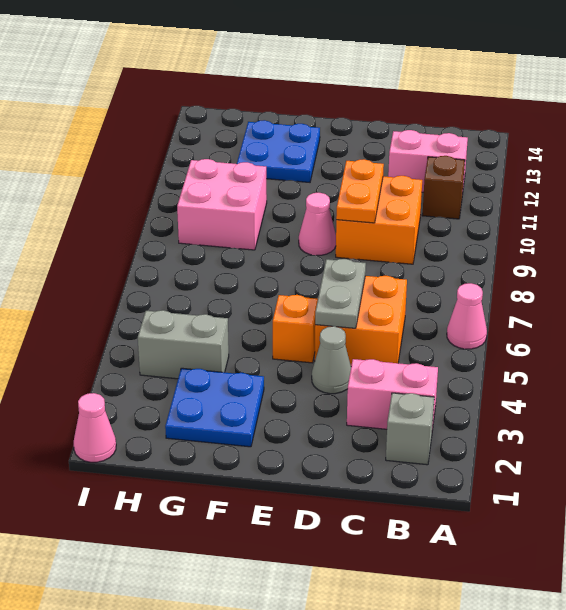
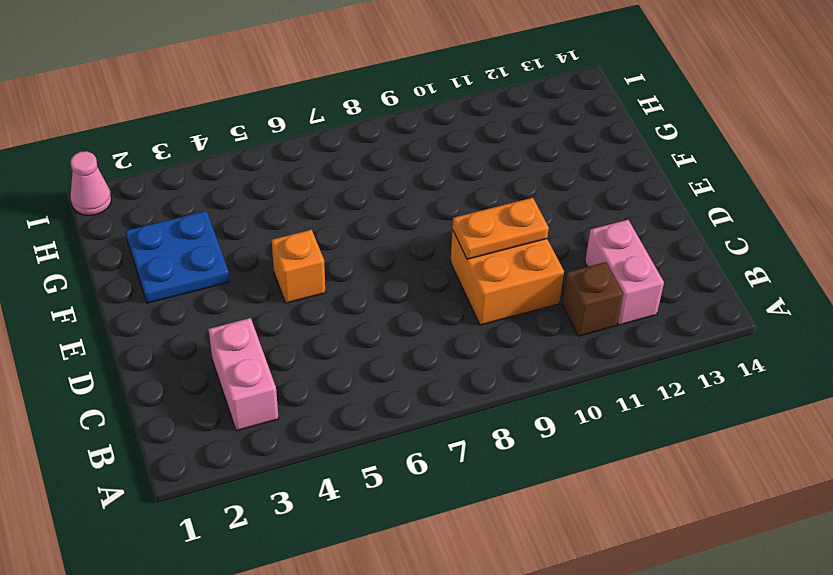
none -> pink cone A6 level 1
none -> grey brick B2 level 1
none -> orange brick C5:D6 level 1

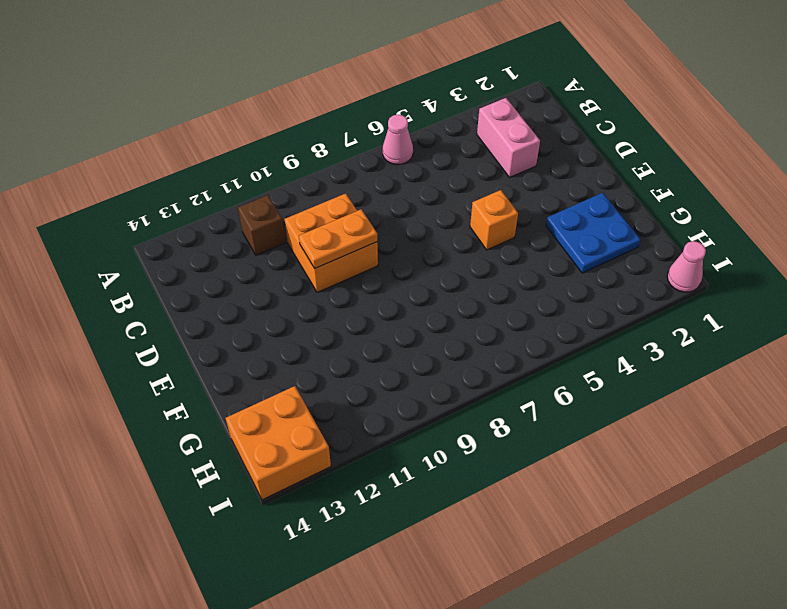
orange brick H13:I14 level 1 -> orange brick C5:D6 level 1
none -> grey brick B2 level 1
none -> pink brick B12:C12 level 1
none -> grey cone D4 level 1

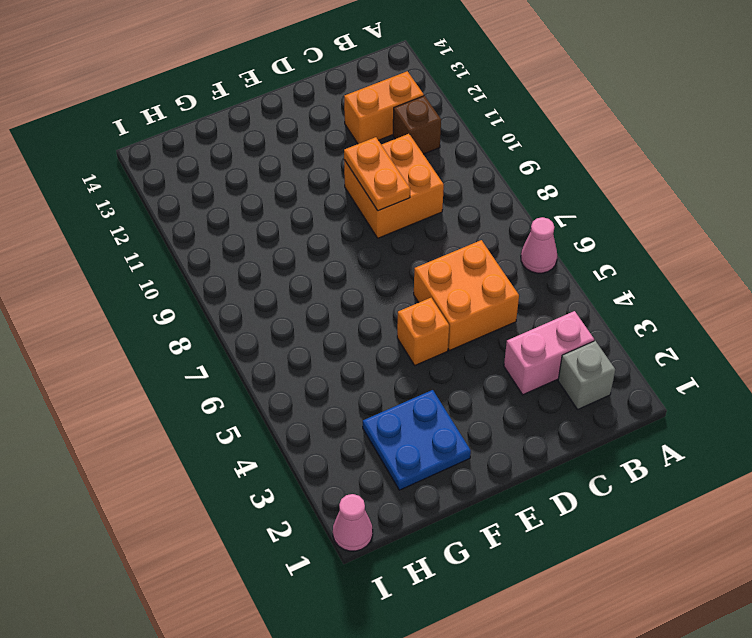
orange brick B12:C12 level 1 -> pink brick B12:C12 level 1
none -> grey cone D4 level 1
none -> pink cone E9 level 1
none -> blue plate F12:G13 level 1

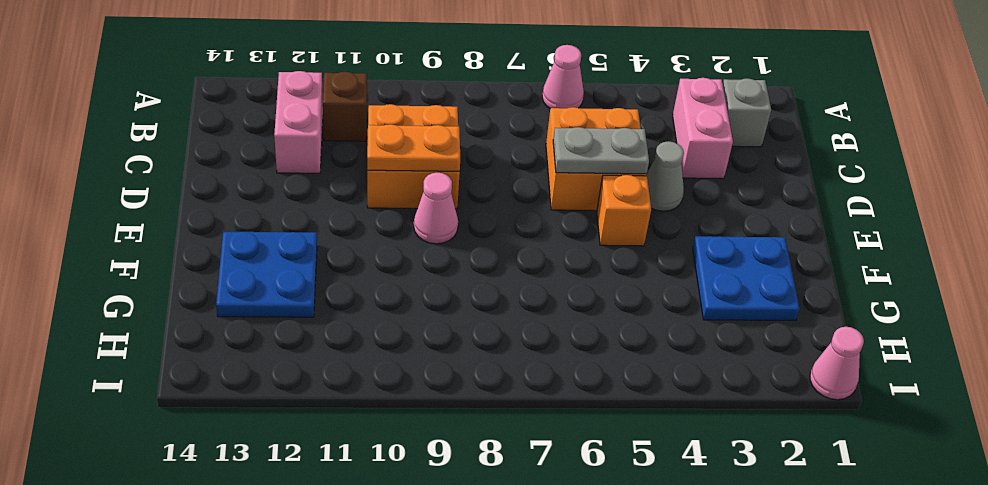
none -> grey brick G4:H4 level 1
none -> pink brick G9:H10 level 1

